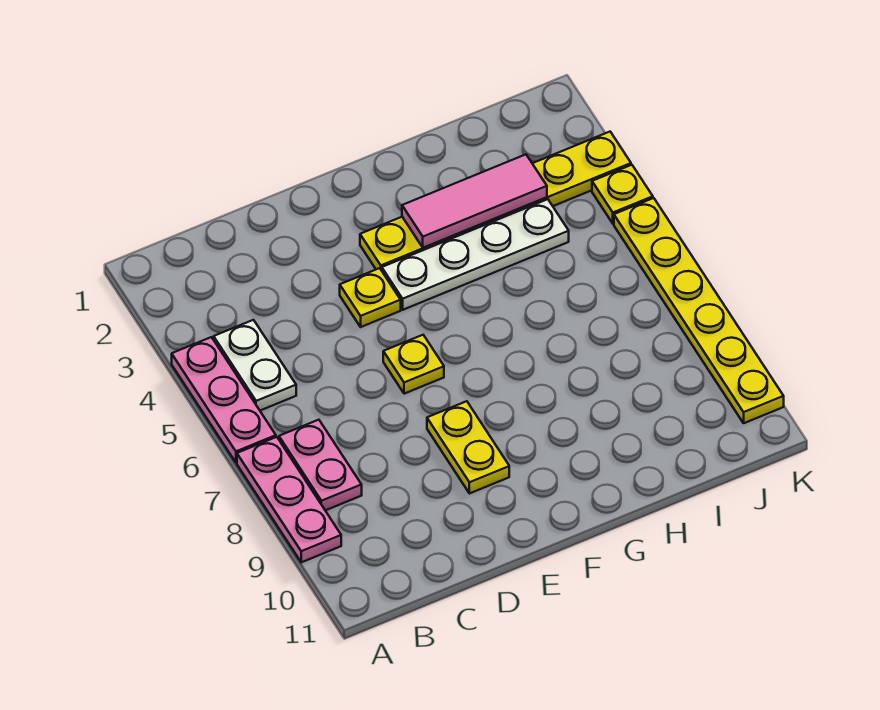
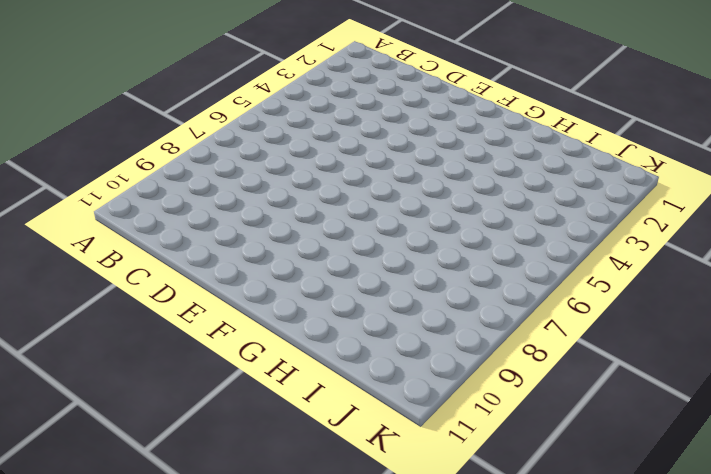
none -> pink plate A4:A6 level 1
none -> pink plate A7:A9 level 1
none -> white plate B4:B5 level 1

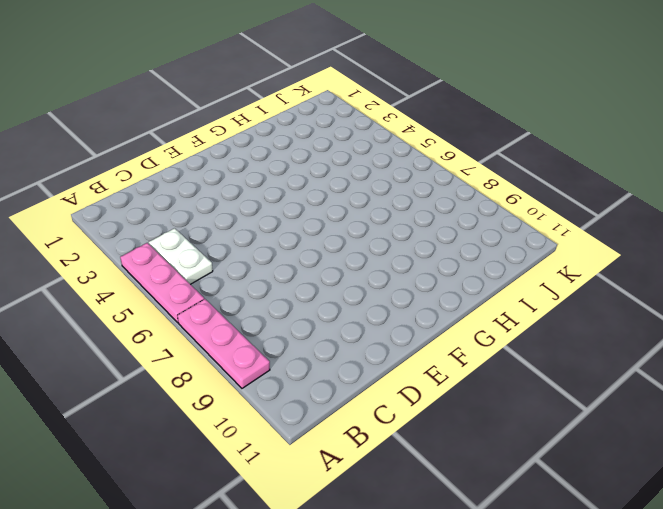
none -> pink plate B7:B8 level 1
none -> yellow plate E4 level 1
none -> yellow plate E6 level 1

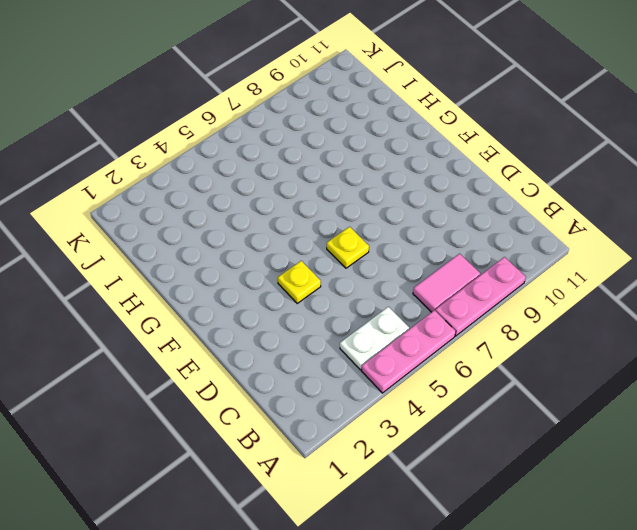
pink tile B7:B8 level 1 -> pink plate B7:B8 level 1
none -> yellow plate E8:E9 level 1
none -> yellow plate F3:K3 level 1
none -> white plate F4:I4 level 1

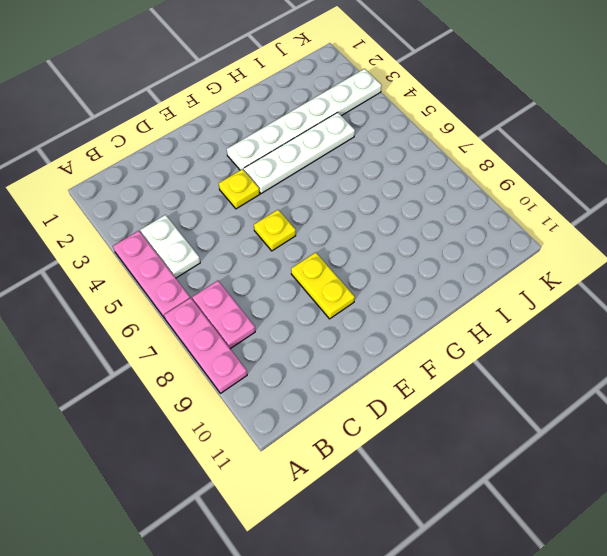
white plate F3:K3 level 1 -> yellow plate F3:K3 level 1
none -> yellow plate K4 level 1
none -> yellow plate K5:K10 level 1
none -> pink tile G3:I3 level 2

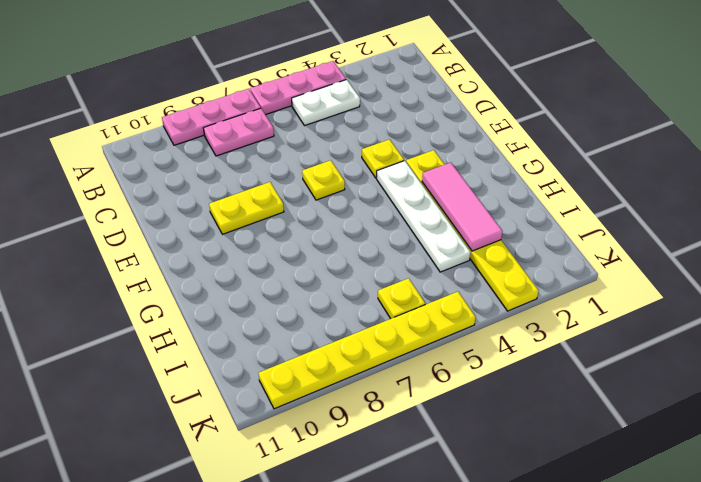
yellow plate J6 level 1 -> yellow plate K4 level 1

